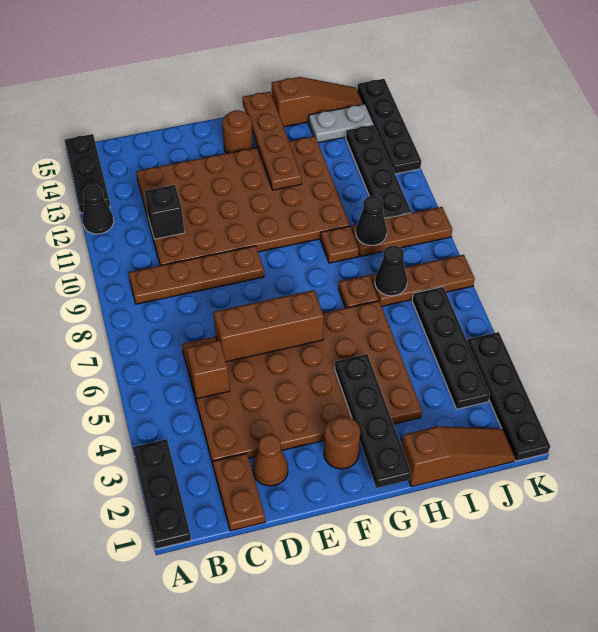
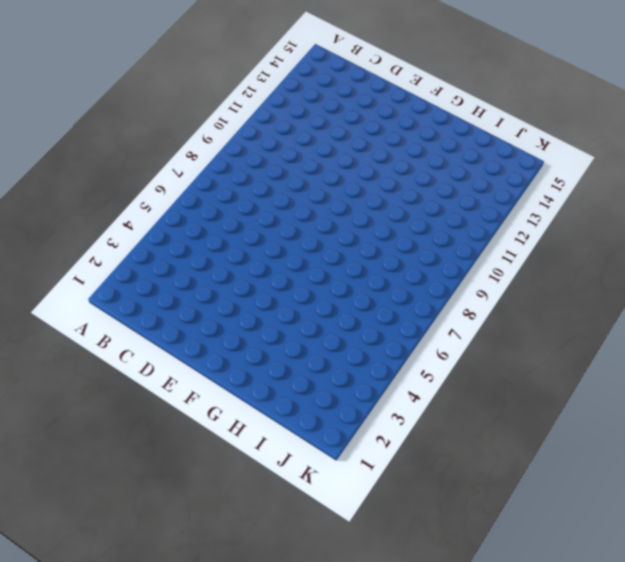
none -> black plate A1:A3 level 1
none -> black cone A12 level 1
none -> black plate A13:A15 level 1

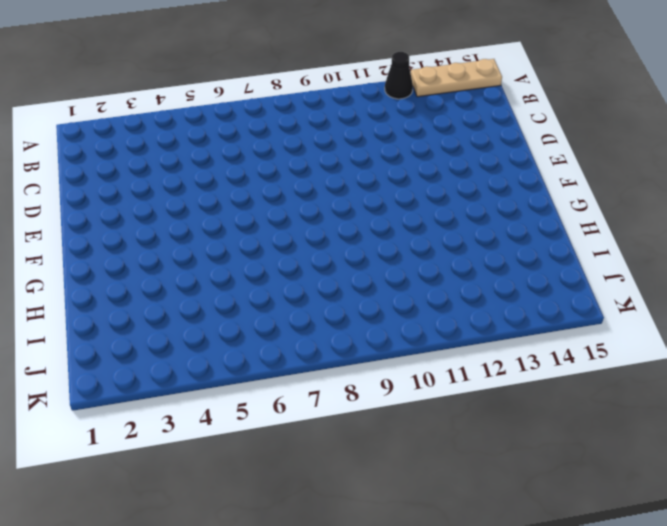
tan plate A13:A15 level 1 -> black plate A13:A15 level 1
none -> black plate A1:A3 level 1
none -> brown plate B9:E9 level 1
none -> brown plate C1:C2 level 1

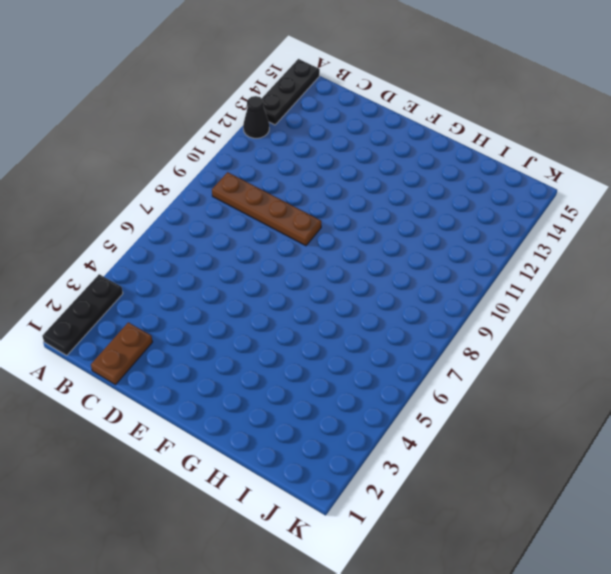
none -> brown plate C3:H6 level 1
none -> brown plate C10:H13 level 1
none -> brown cone D2 level 1

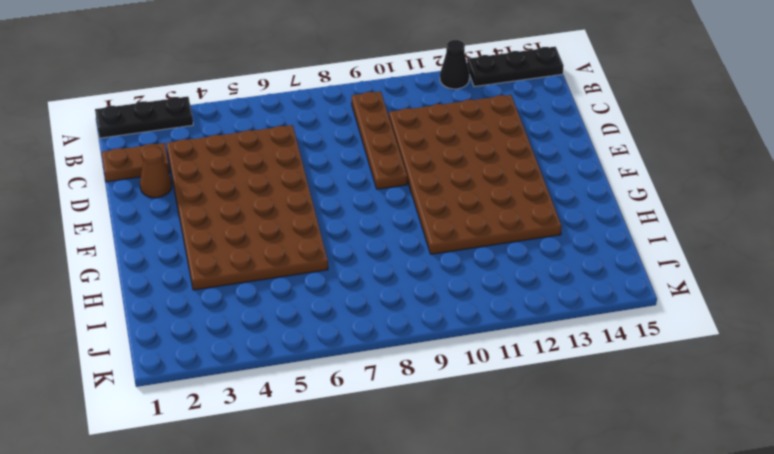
none -> brown round brick F2 level 1
none -> brown round brick F14 level 1
none -> brown slope H1:J1 level 1 top H

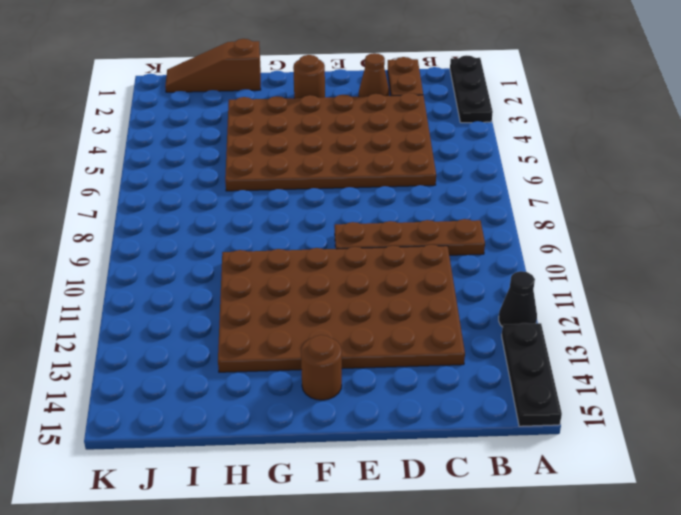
none -> brown plate H7 level 1
none -> brown plate H9 level 1
none -> brown slope H15:J15 level 1 top H

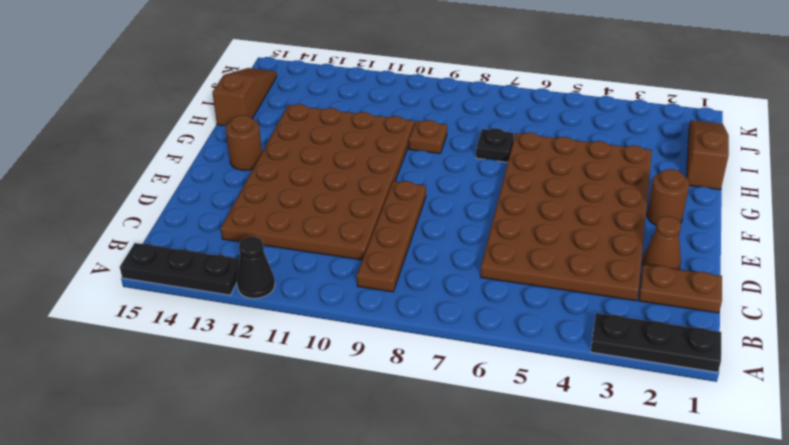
black plate H7 level 1 -> brown plate H7 level 1
none -> brown plate I7:K7 level 1
none -> brown plate I9:K9 level 1
none -> grey plate I14:J14 level 1

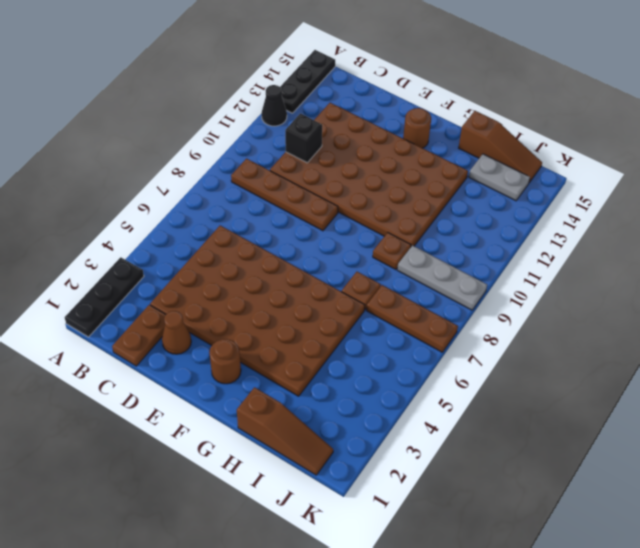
grey plate I9:K9 level 1 -> brown plate I9:K9 level 1
none -> black plate J3:J6 level 1
none -> black plate J10:J13 level 1
none -> black plate K1:K4 level 1

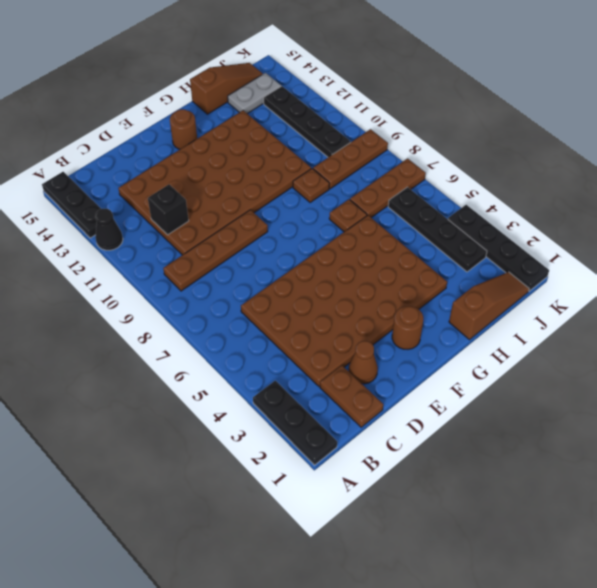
none -> black plate K12:K15 level 1
none -> brown brick C5 level 2
none -> brown brick D6:F6 level 2

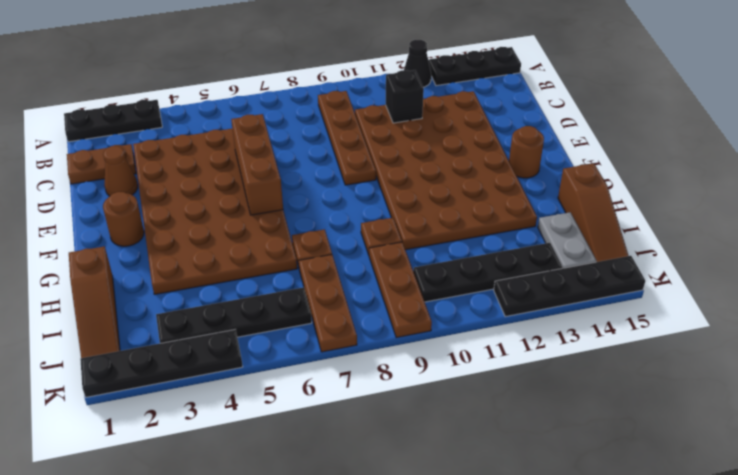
none -> brown brick C5 level 2
none -> black plate G1:G4 level 2
none -> brown plate G12:G15 level 2

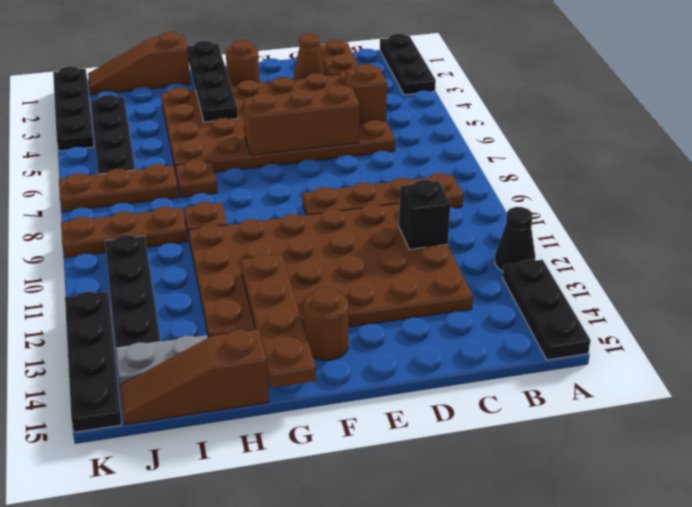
none -> black cone I7 level 2
none -> black cone I9 level 2

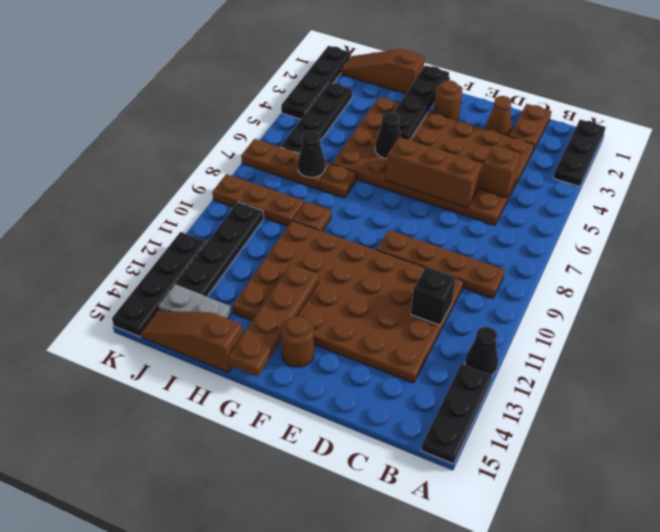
black cone G5 level 2 -> black cone I9 level 2

